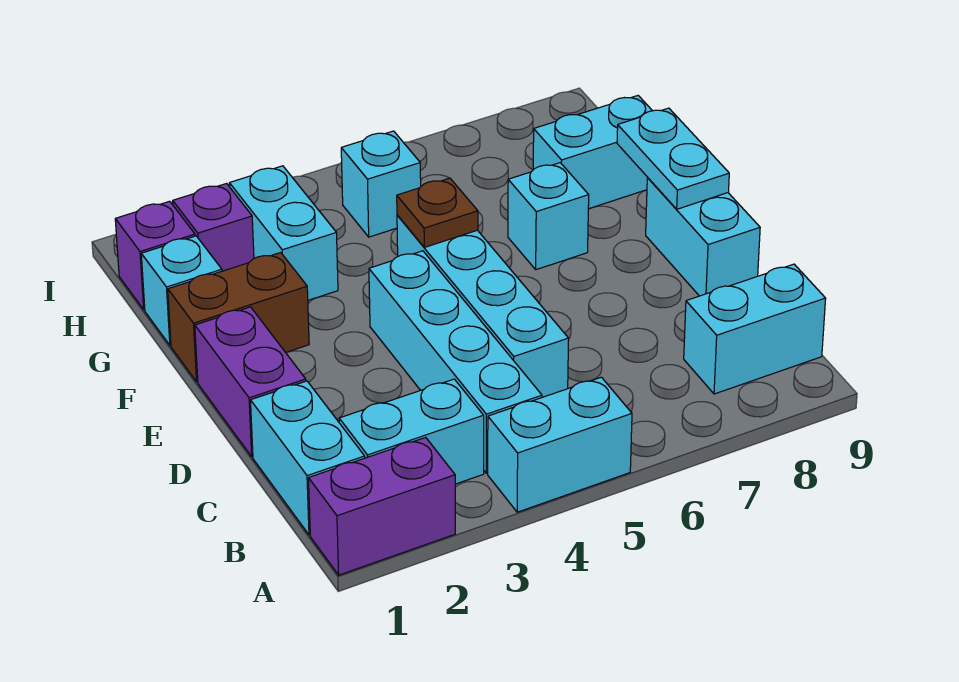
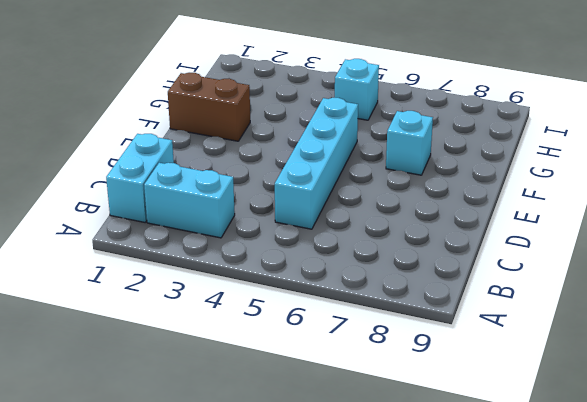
none -> purple brick A1:A2 level 1
none -> cyan brick A4:A5 level 1
none -> cyan brick B4:E4 level 1

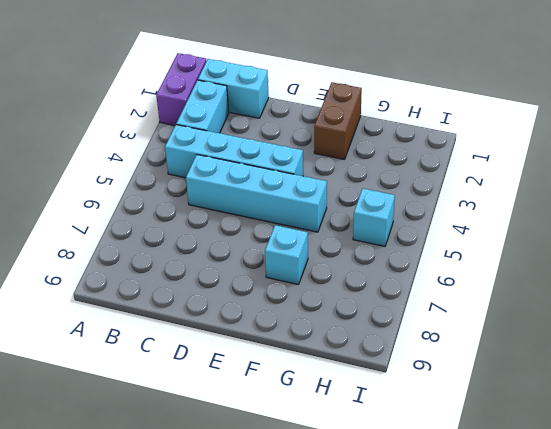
none -> cyan brick A4:A5 level 1
none -> cyan brick B8:B9 level 1
none -> purple brick D1:E1 level 1

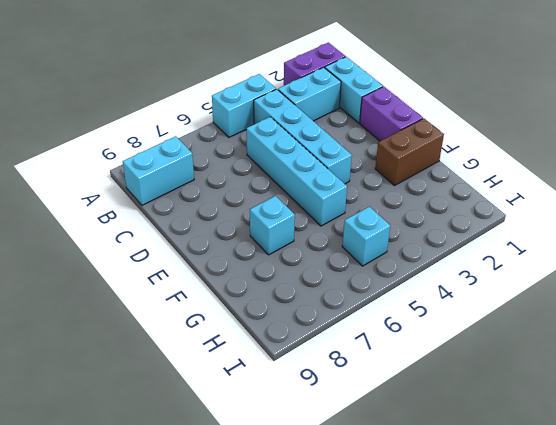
none -> cyan brick D9:E9 level 1
none -> cyan brick G1 level 1
none -> cyan brick G3:H3 level 1

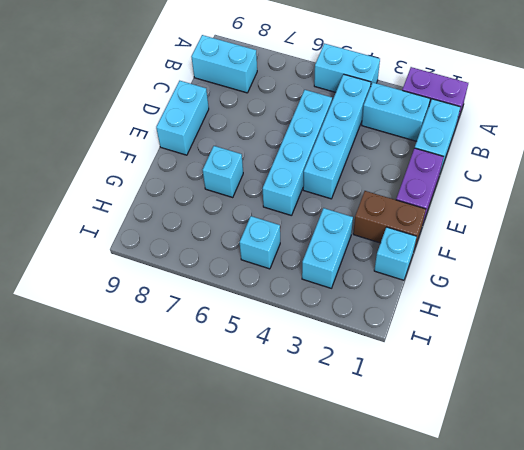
none -> cyan brick G8:G9 level 1
none -> purple brick H1 level 1
none -> purple brick H2 level 1

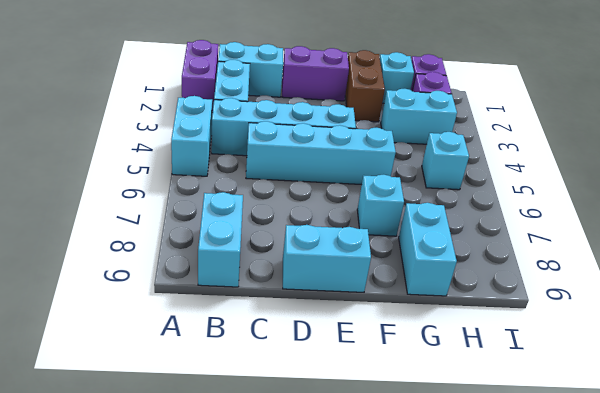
none -> cyan plate E9:F9 level 2
none -> brown plate F5 level 2

